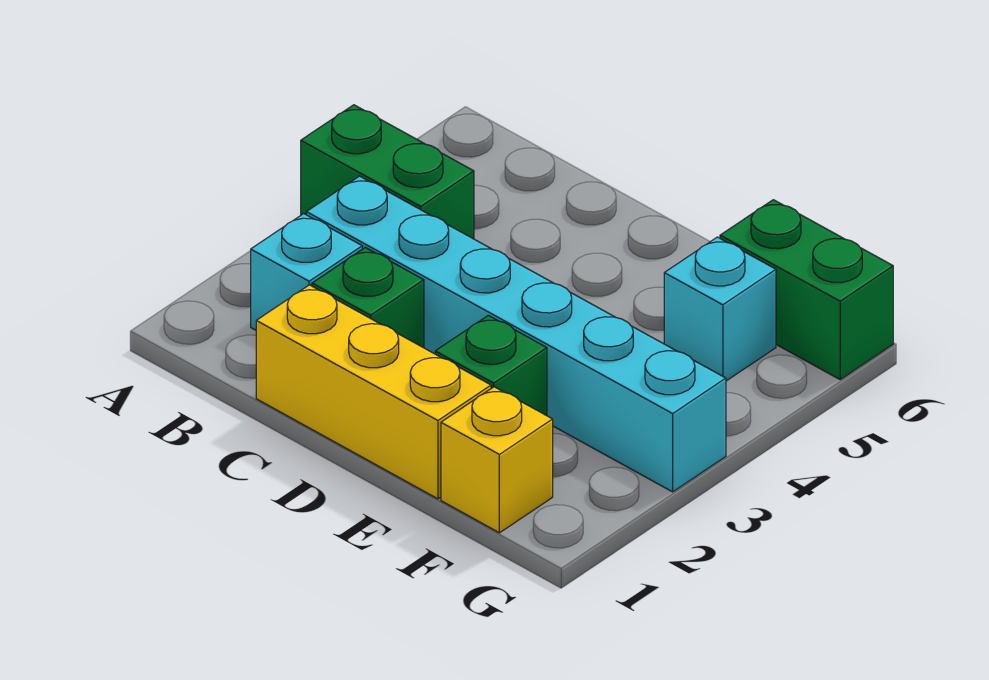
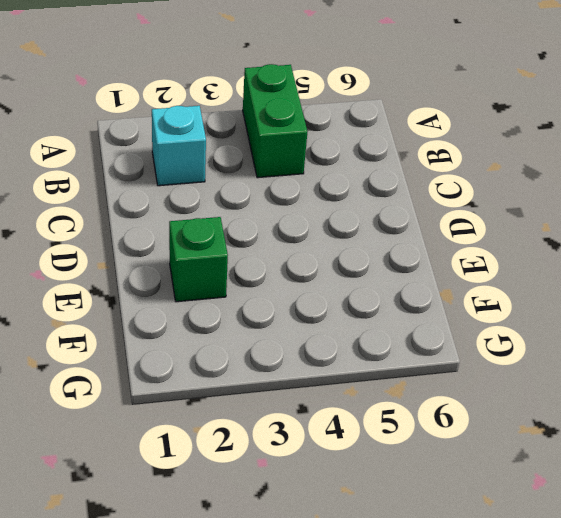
none -> cyan brick B3:G3 level 1
none -> yellow brick C1:E1 level 1

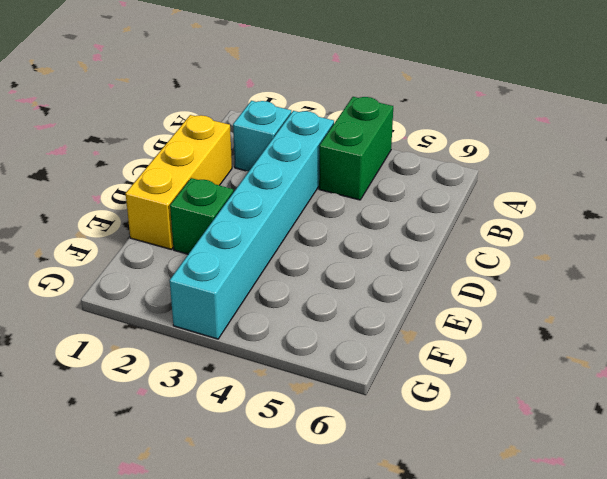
none -> green brick C2 level 1
none -> yellow brick F1 level 1

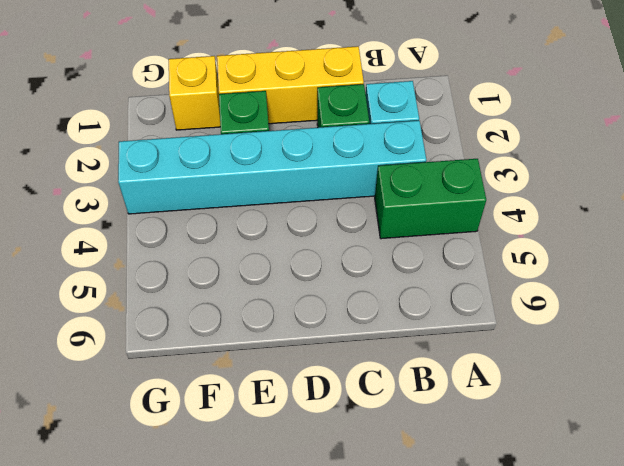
none -> cyan brick F5 level 1
none -> green brick F6:G6 level 1

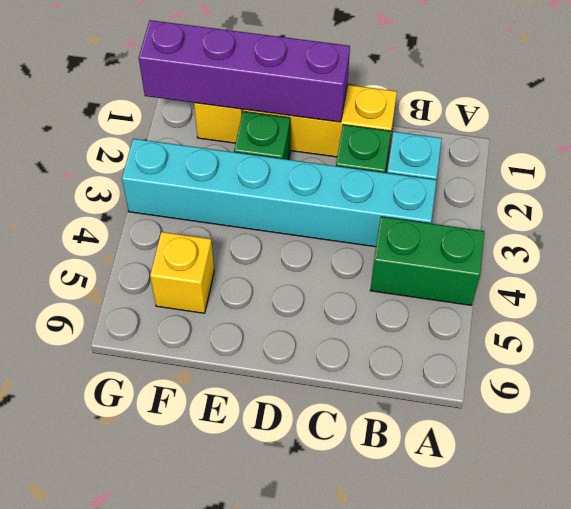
purple brick D1:G1 level 2 -> none
yellow brick F5 level 1 -> cyan brick F5 level 1
none -> green brick F6:G6 level 1

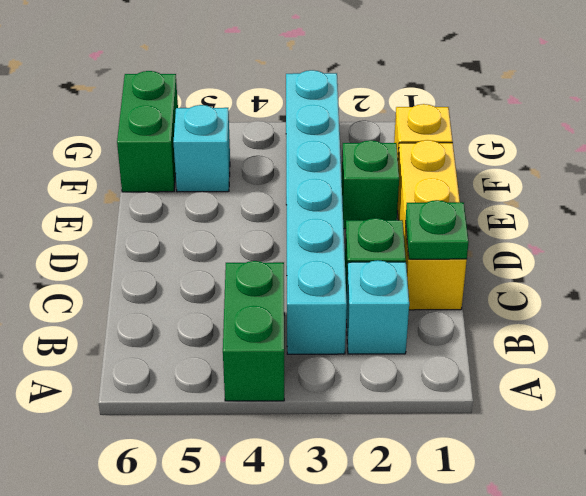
green plate C1 level 2 -> none

